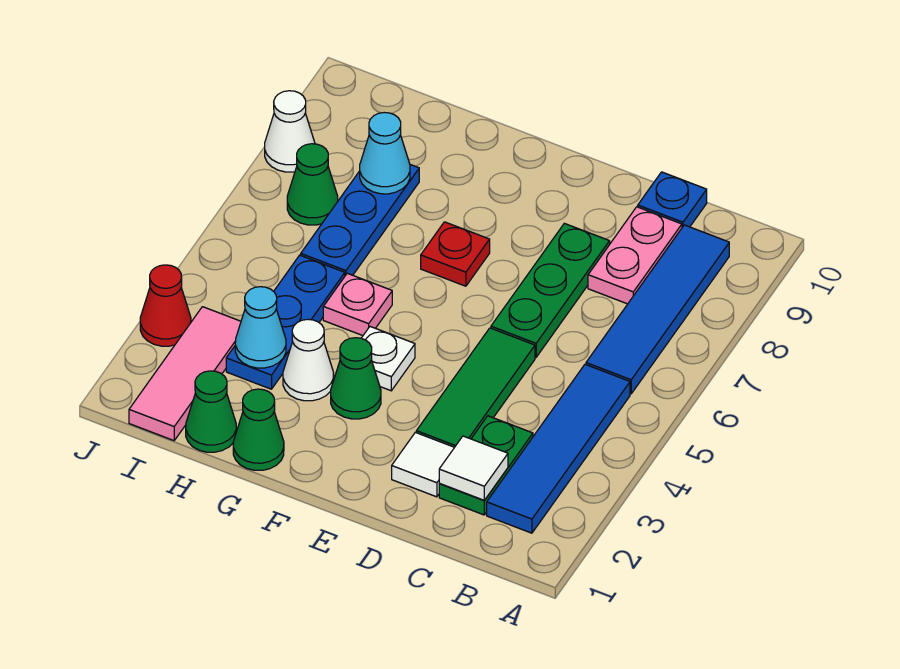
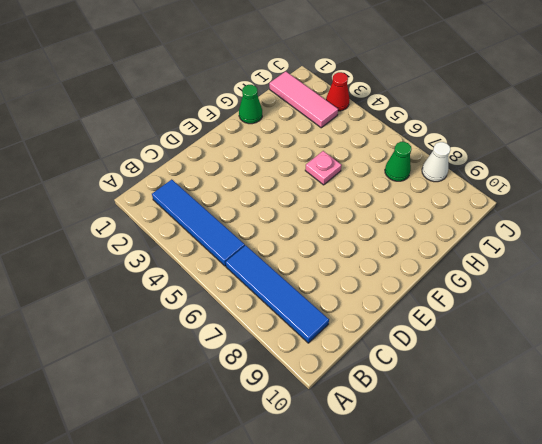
none -> green plate C2:C3 level 1
none -> pink plate C8:C9 level 1
none -> blue plate C10 level 1

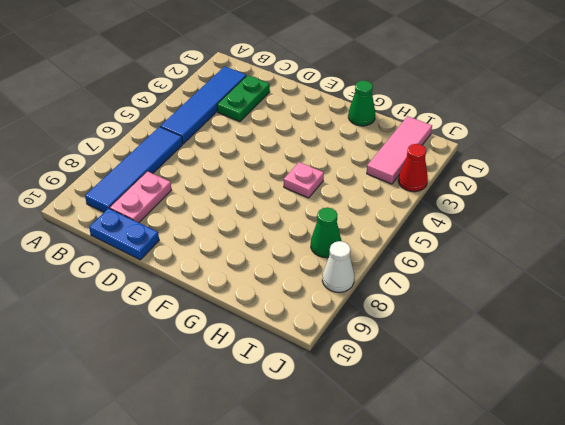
blue plate C10:D10 level 1 -> blue plate C10 level 1
none -> white tile D2 level 1
none -> green tile D3:D5 level 1
none -> green plate D6:D8 level 1

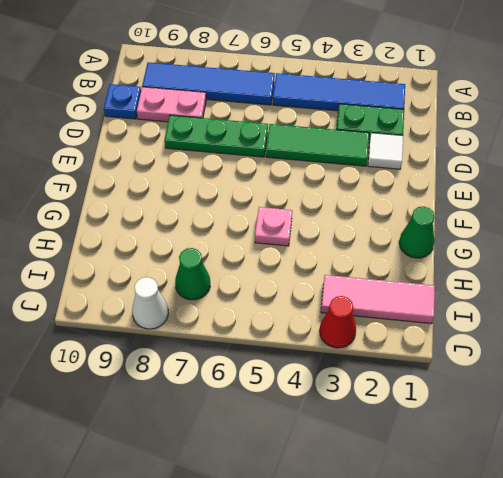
none -> green cone F3 level 1
none -> white plate F4 level 1
none -> red plate F7 level 1

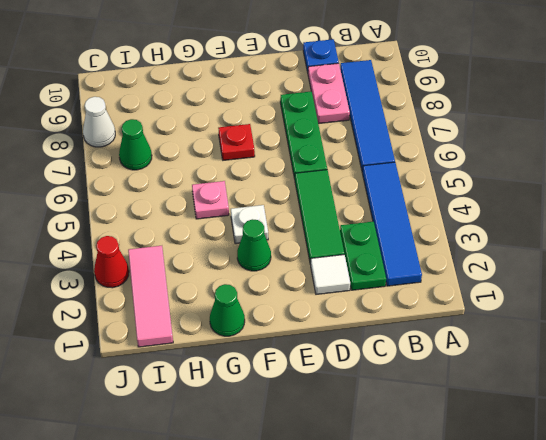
none -> white cone G3 level 1
none -> green cone H1 level 1
none -> blue plate H3:H5 level 1

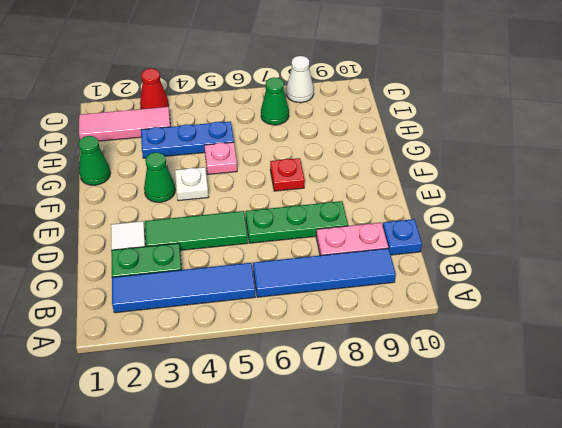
none -> white cone G3 level 1
none -> green cone H1 level 1
none -> blue plate H6:H8 level 1

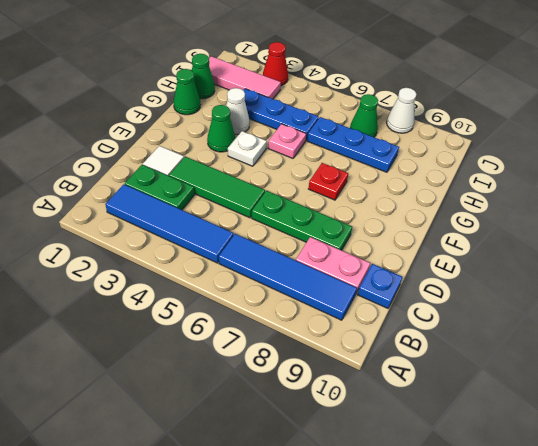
none -> white tile C2 level 2
none -> cyan cone H3 level 2
none -> cyan cone H8 level 2

